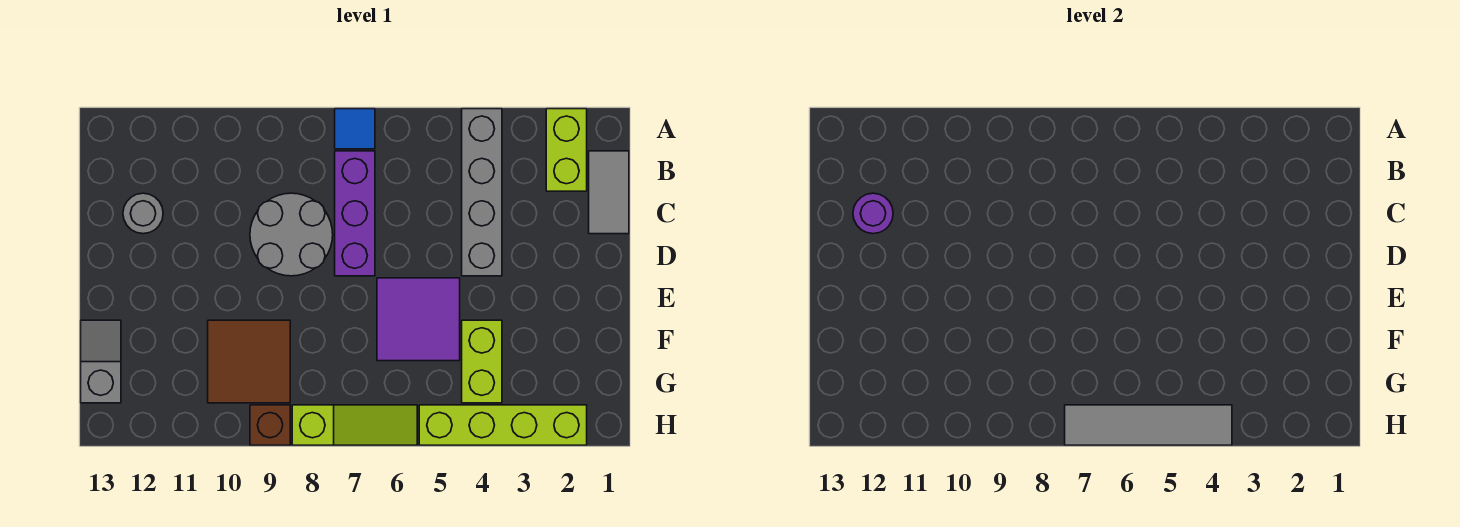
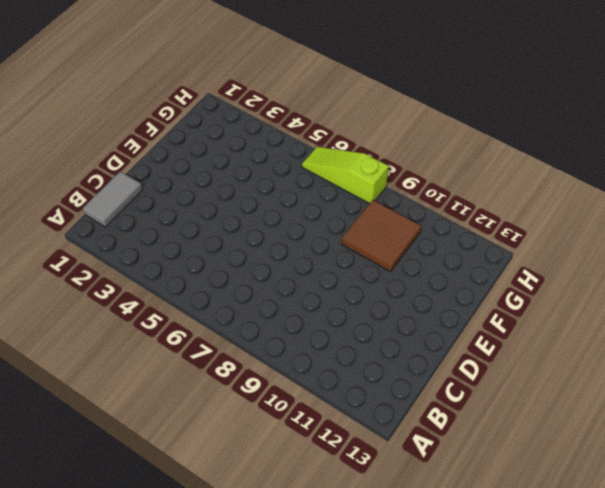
none -> lime brick A2:B2 level 1
none -> grey brick A4:D4 level 1
none -> blue tile A7 level 1

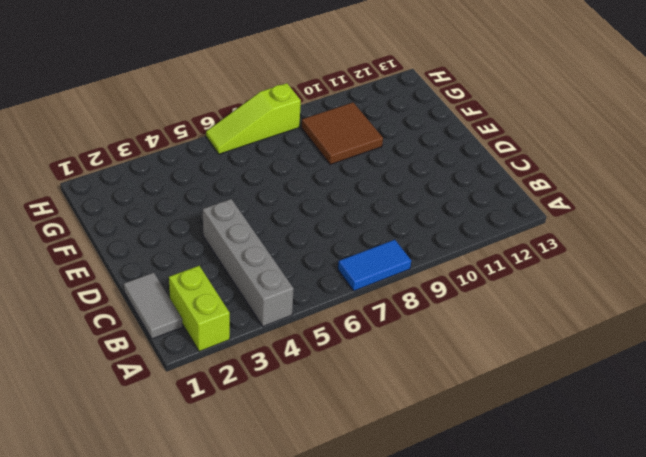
blue tile A7:A8 level 1 -> blue tile A7 level 1
none -> purple brick B7:D7 level 1
none -> grey round brick C8:D9 level 1
none -> grey round brick C12 level 1

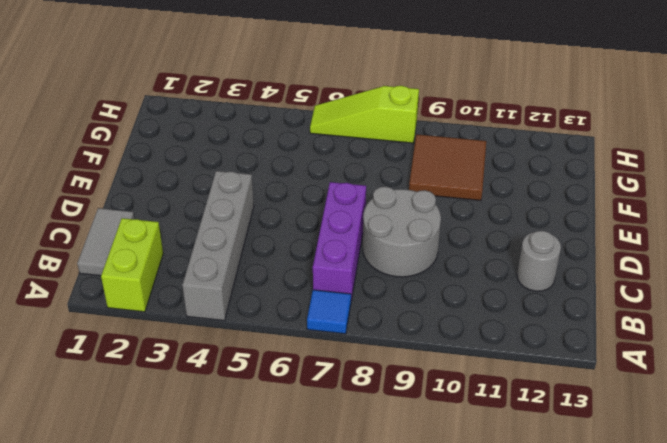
none -> purple tile E5:F6 level 1
none -> lime brick F4:G4 level 1
none -> grey slope F13:G13 level 1 top G

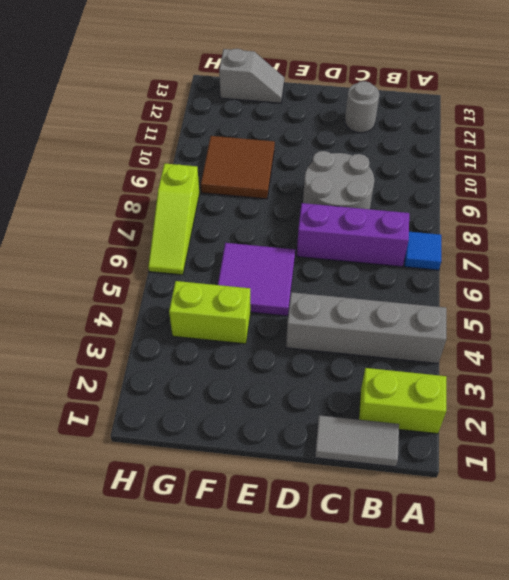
none -> lime brick H2:H5 level 1
none -> brown brick H9 level 1
none -> purple round brick C12 level 2

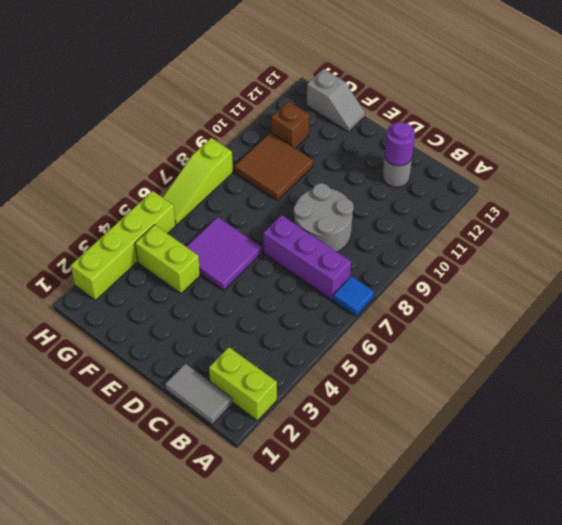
brown brick G11 level 1 -> brown brick H9 level 1
none -> grey brick A4:D4 level 1
none -> grey tile H4:H7 level 2

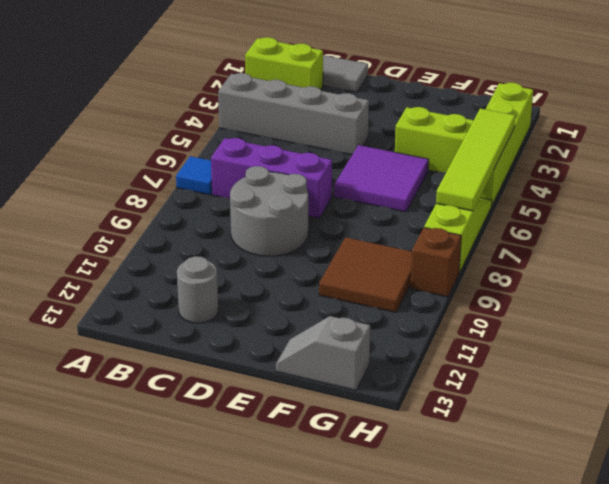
lime tile H4:H7 level 2 -> grey tile H4:H7 level 2
none -> purple round brick C12 level 2

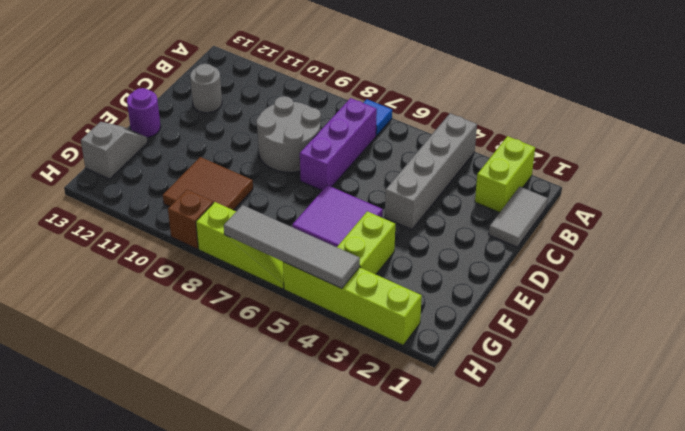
purple round brick E13 level 1 -> purple round brick C12 level 2

